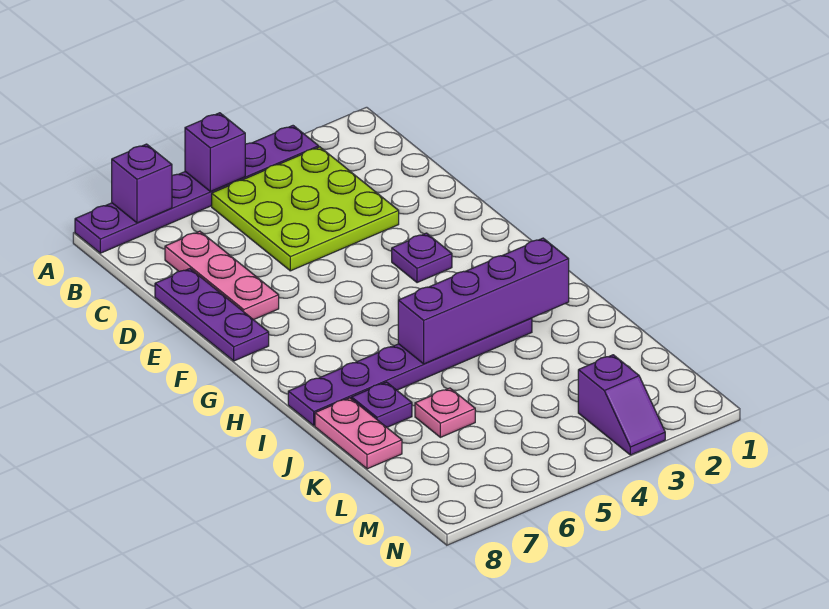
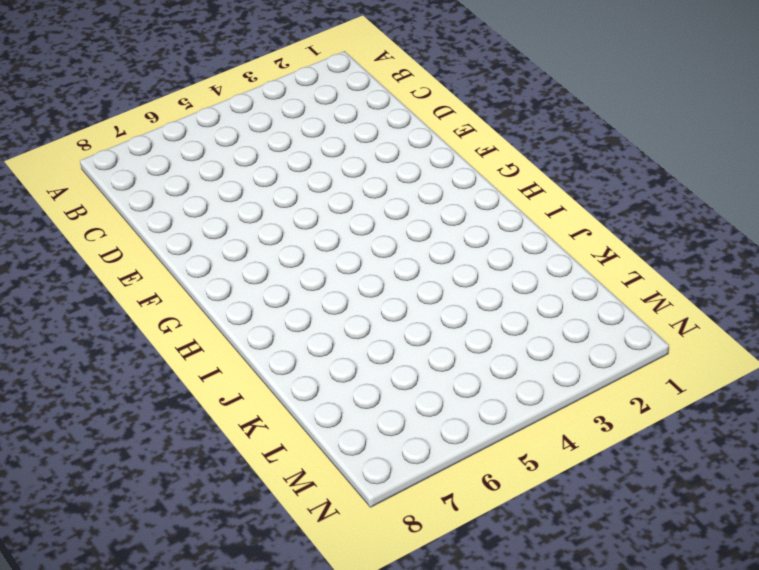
none -> purple plate A3:A8 level 1
none -> lime plate B3:D5 level 1
none -> pink plate C7:E7 level 1

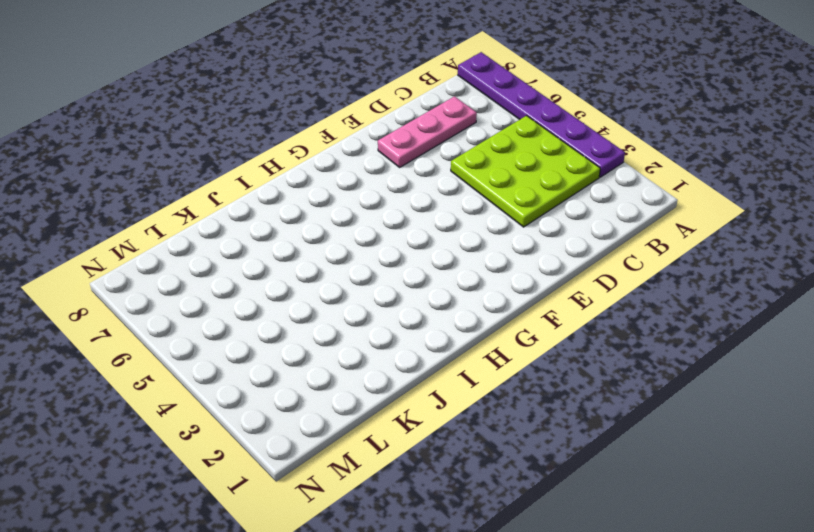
none -> purple plate D8:F8 level 1
none -> purple plate F3 level 1
none -> purple plate I3:I8 level 1

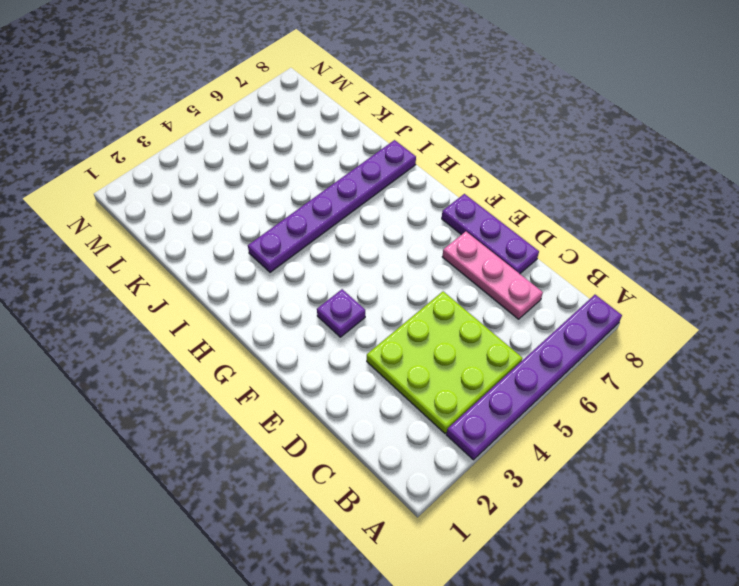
none -> purple plate J7 level 1
none -> pink plate J8:K8 level 1
none -> pink plate K6 level 1

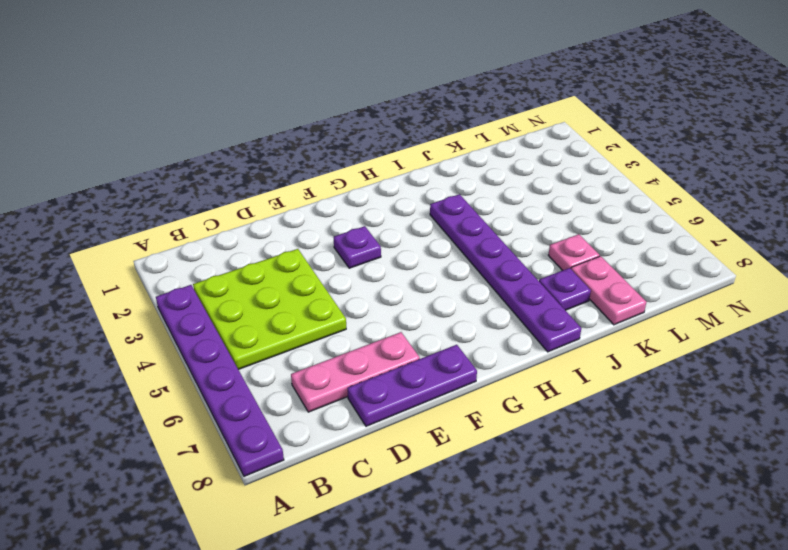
pink plate K7:K8 level 1 -> pink plate J8:K8 level 1
none -> purple slope M3:N3 level 1 top M
none -> purple brick A5 level 2
none -> purple brick A7 level 2

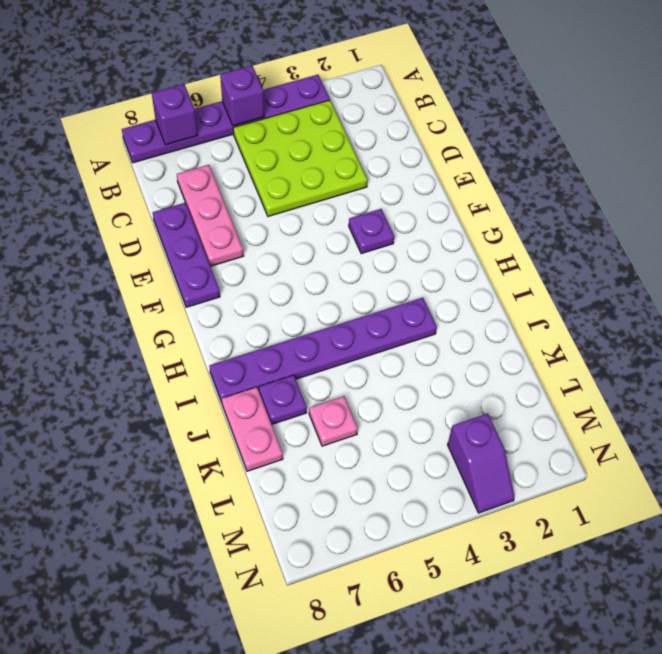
none -> purple brick I2:I5 level 2

